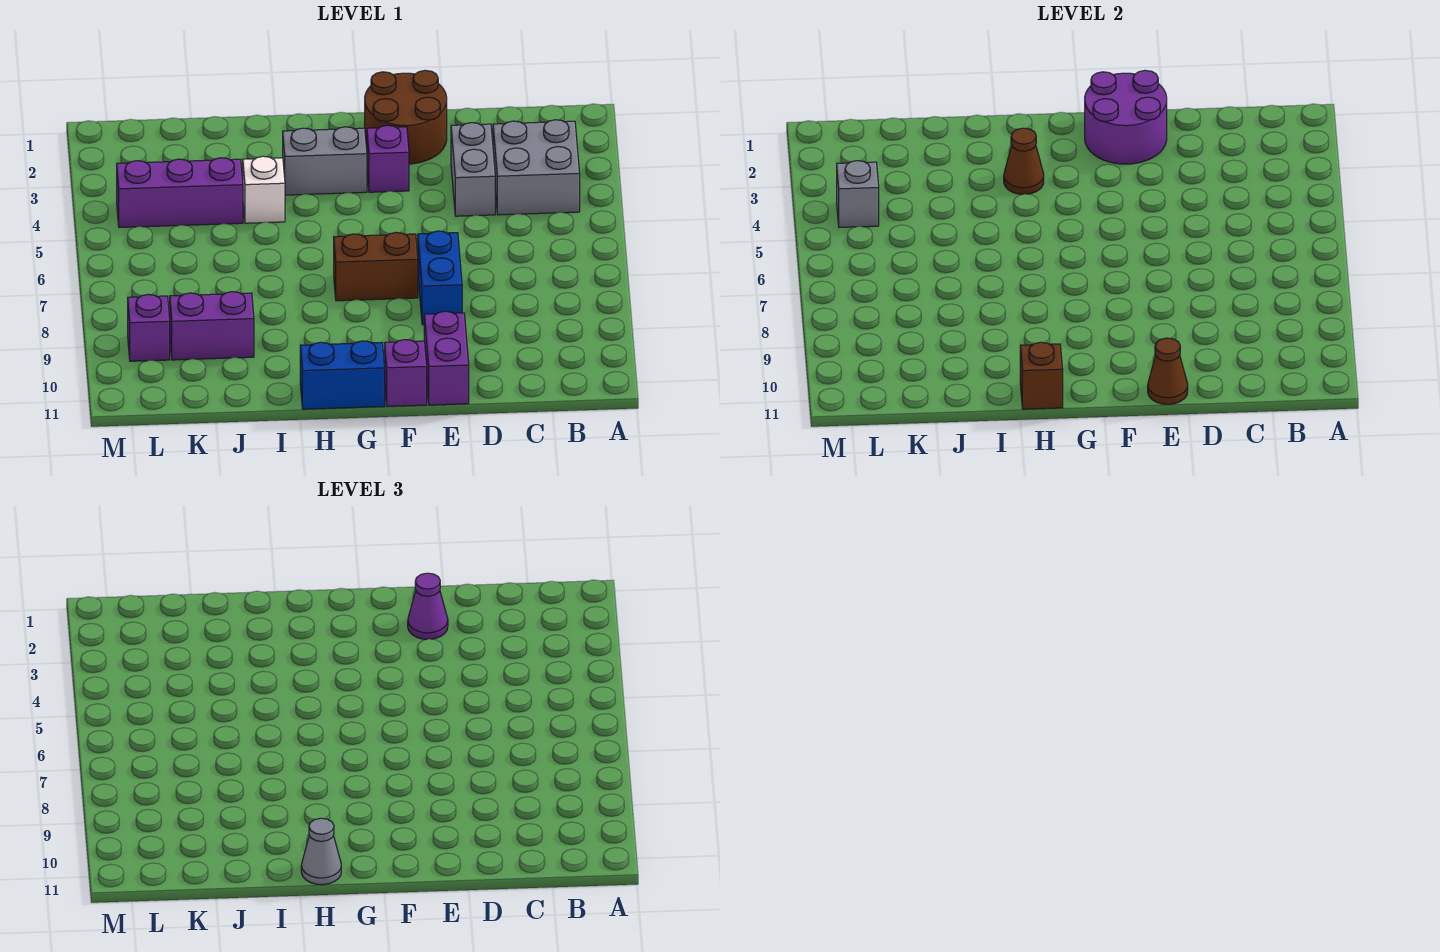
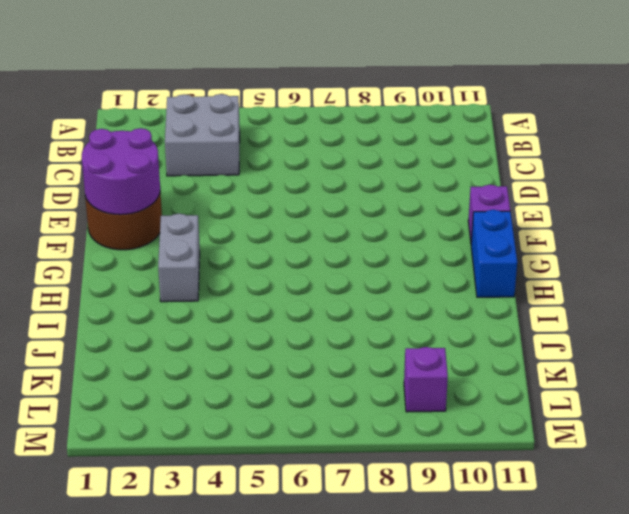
none -> grey brick D3:D4 level 1
none -> blue brick E7:E8 level 1
none -> purple brick E10:E11 level 1

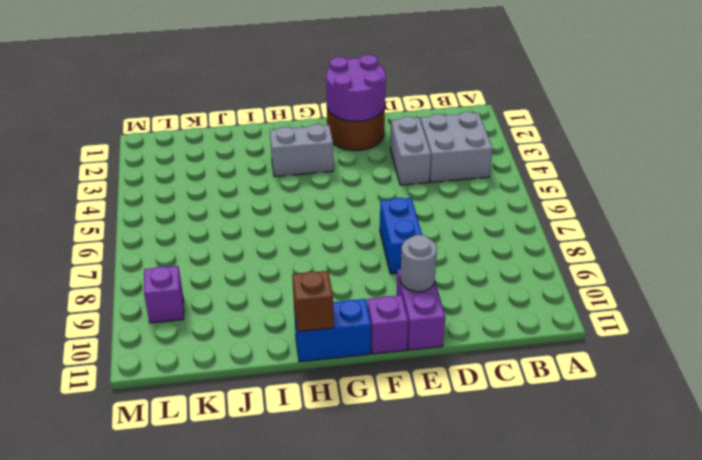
grey round brick E10 level 2 -> none
none -> purple brick F3 level 1
none -> brown brick F7:G7 level 1
none -> white brick I4 level 1

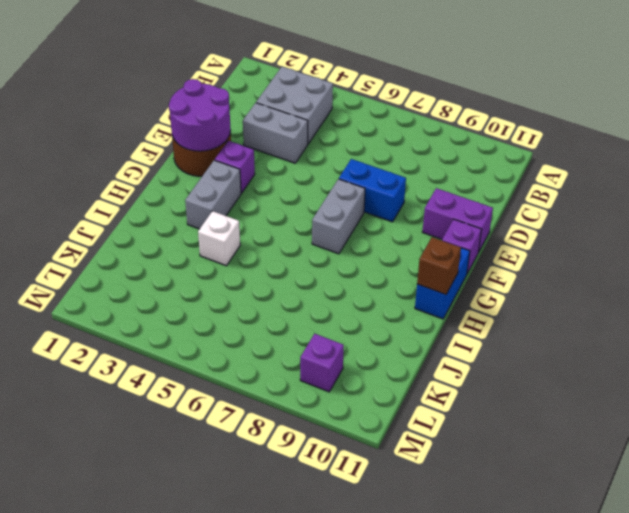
grey brick F7:G7 level 1 -> brown brick F7:G7 level 1
none -> purple brick J4:L4 level 1
none -> purple brick J9:K9 level 1
none -> brown cone E11 level 2

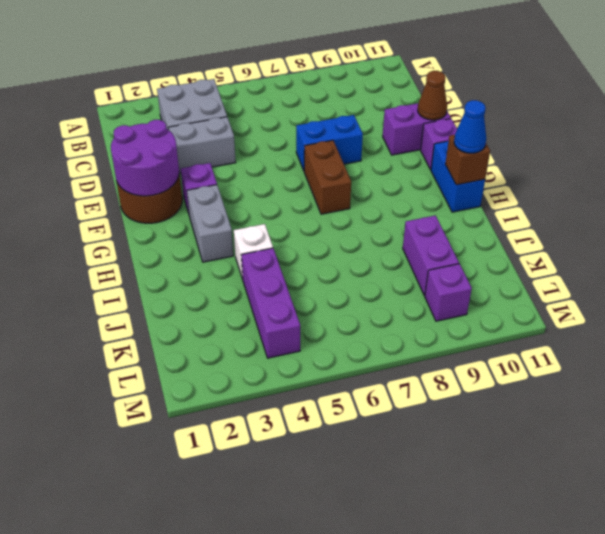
blue cone H11 level 3 -> grey cone H11 level 3
none -> brown cone H3 level 2
none -> grey brick L4 level 2
none -> purple cone E2 level 3

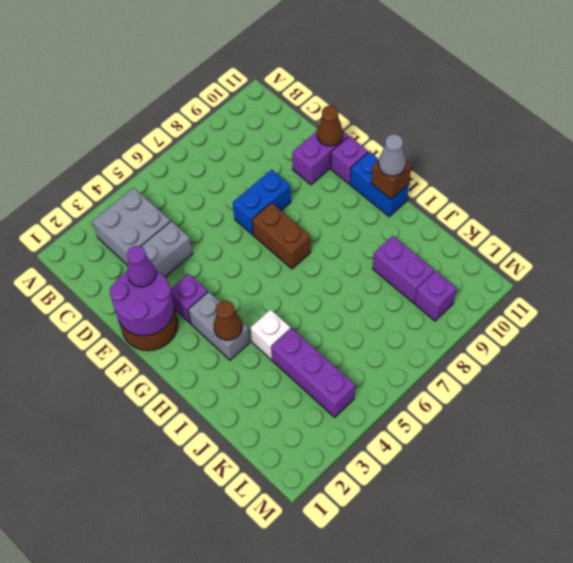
none -> grey brick L4 level 2

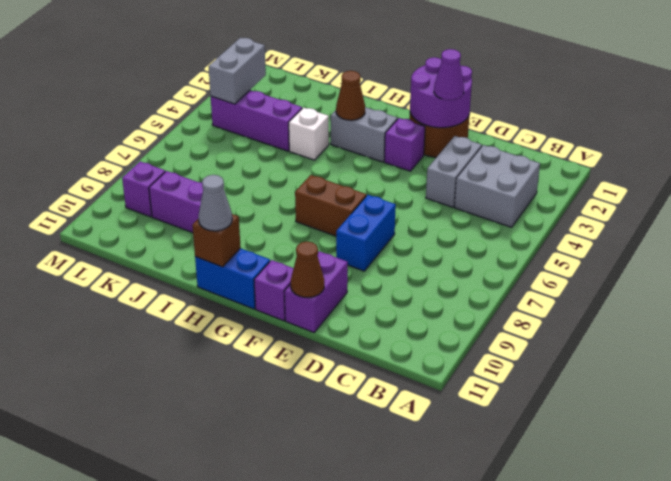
grey brick L3:L4 level 2 -> grey brick L4 level 2

